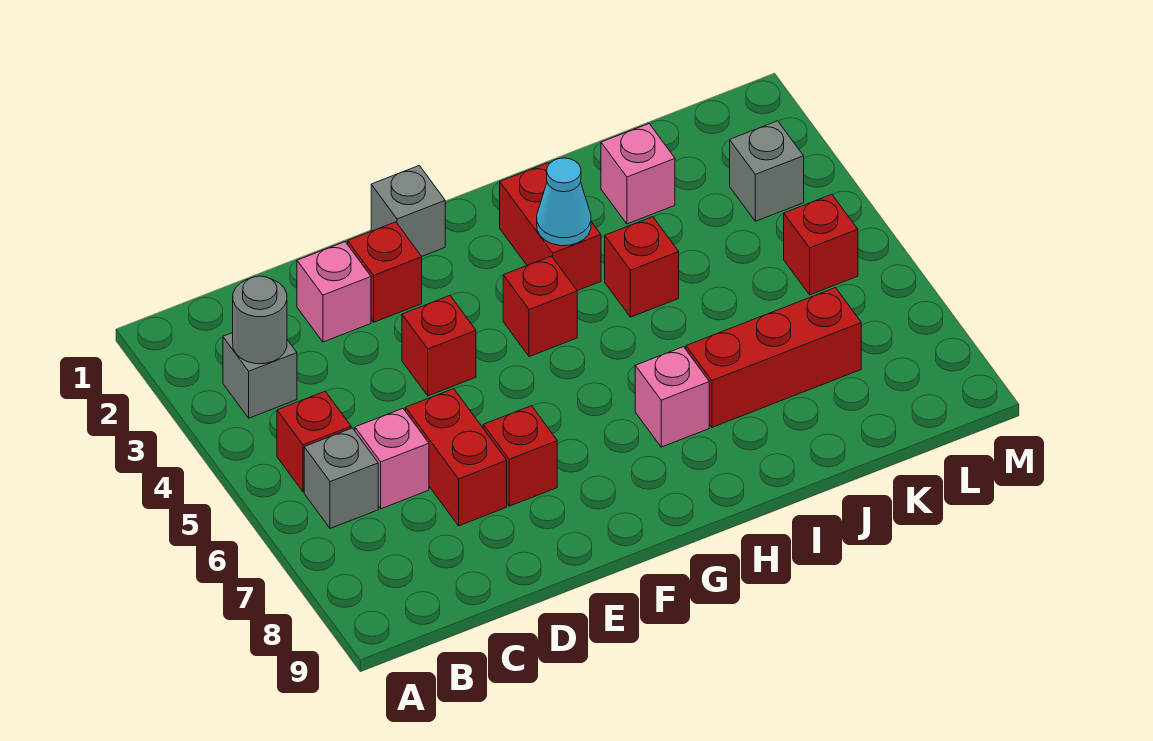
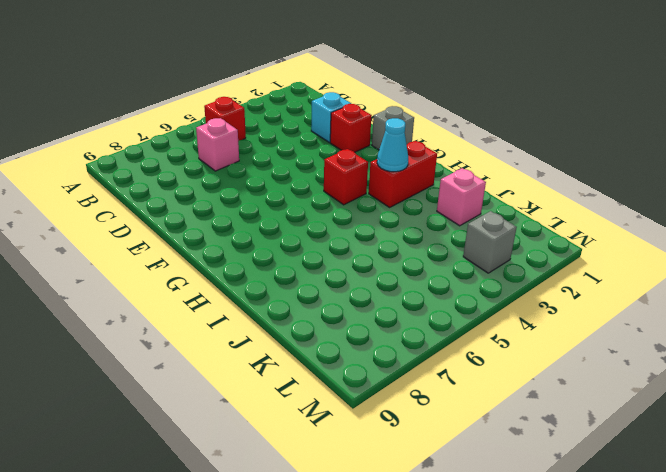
cyan brick D2 level 1 -> pink brick D2 level 1
none -> grey brick B3 level 1
none -> grey brick B6 level 1
none -> red brick D6:D7 level 1

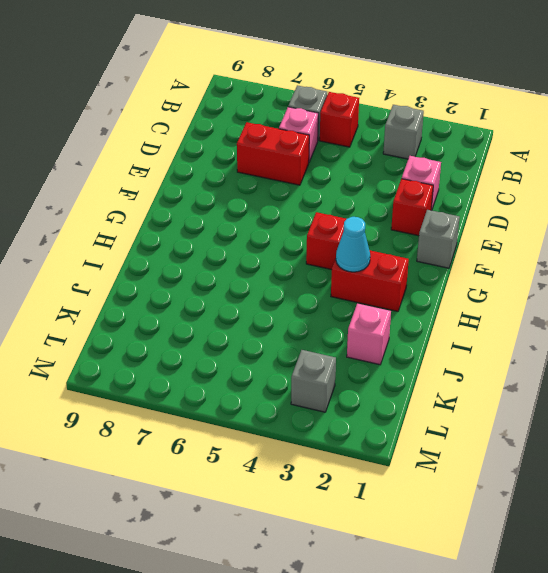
none -> red brick E4 level 1
none -> red brick E7 level 1
none -> pink brick H7 level 1

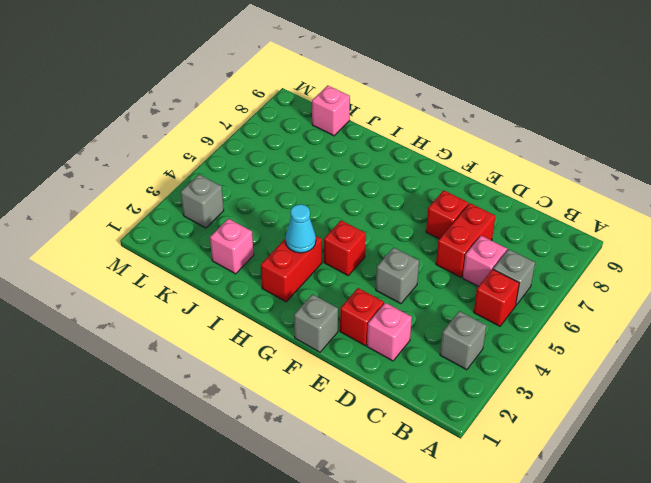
grey brick E4 level 1 -> red brick E4 level 1
pink brick K9 level 1 -> pink brick H7 level 1
none -> red brick I4 level 1
none -> red brick I7:K7 level 1
none -> red brick L5 level 1

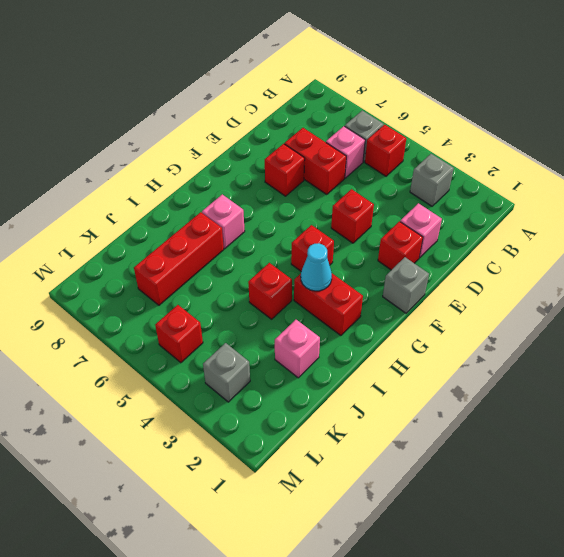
none -> grey round brick B3 level 2

